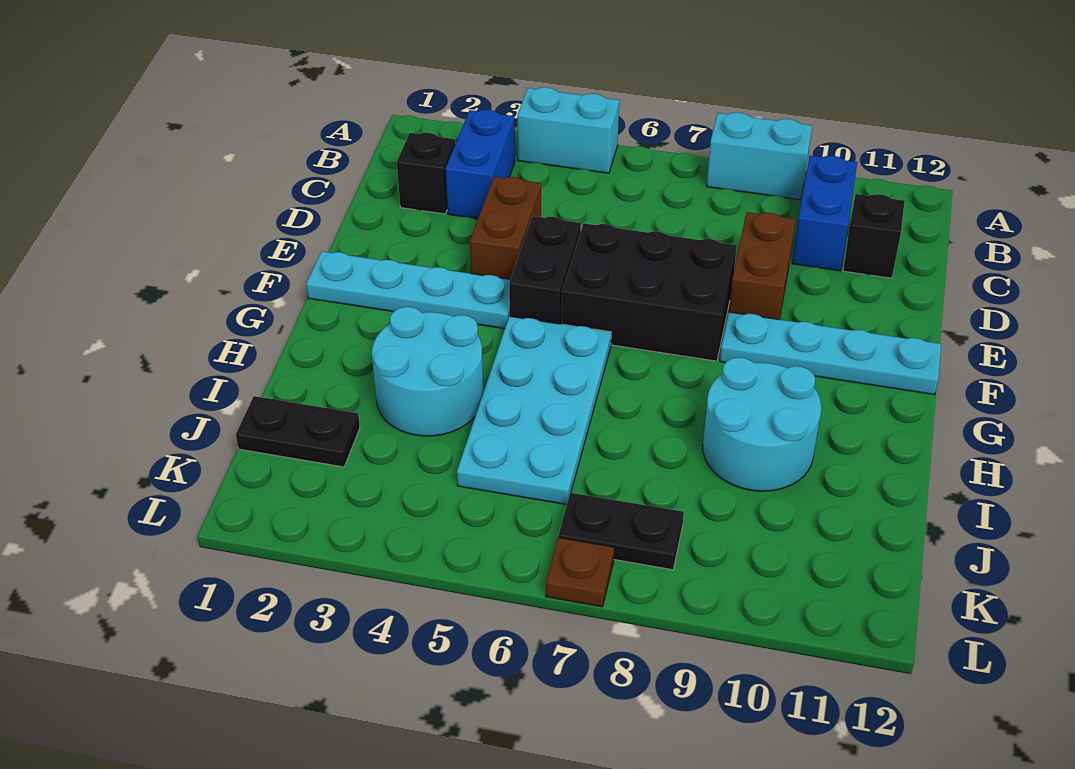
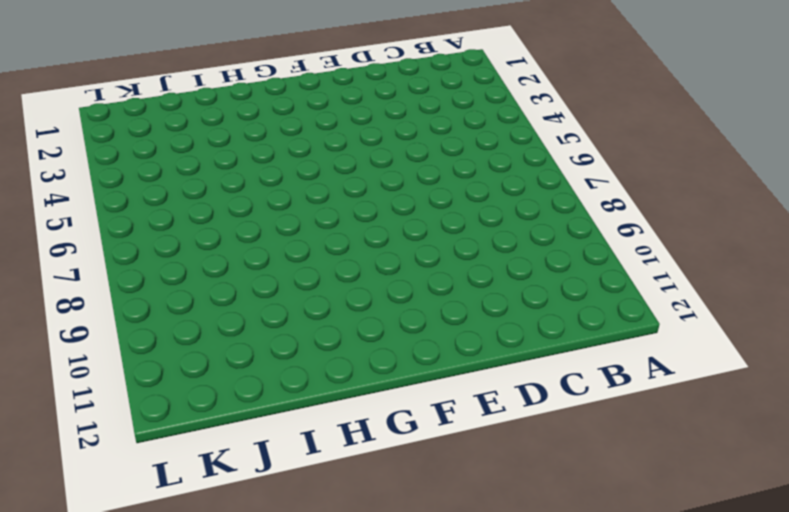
none -> cyan brick A4:A5 level 1
none -> cyan brick A8:A9 level 1
none -> blue brick B3:C3 level 1

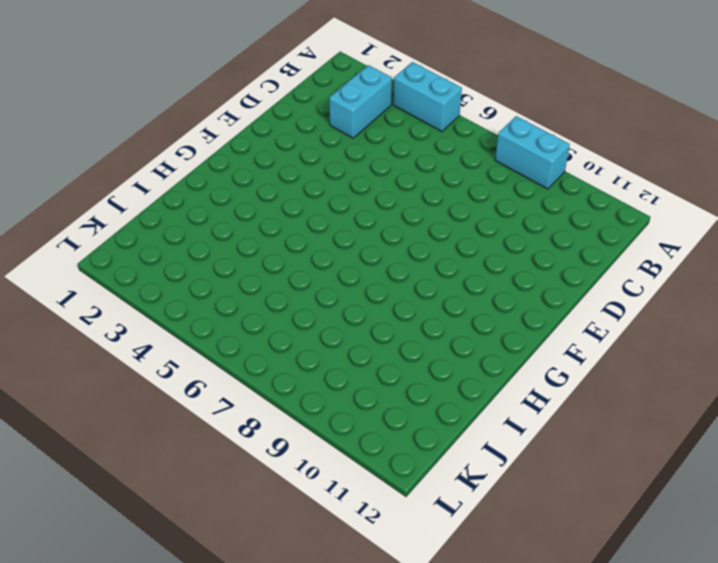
cyan brick B3:C3 level 1 -> blue brick B3:C3 level 1
none -> blue brick B10:C10 level 1
none -> black brick C2 level 1
none -> black brick C11 level 1

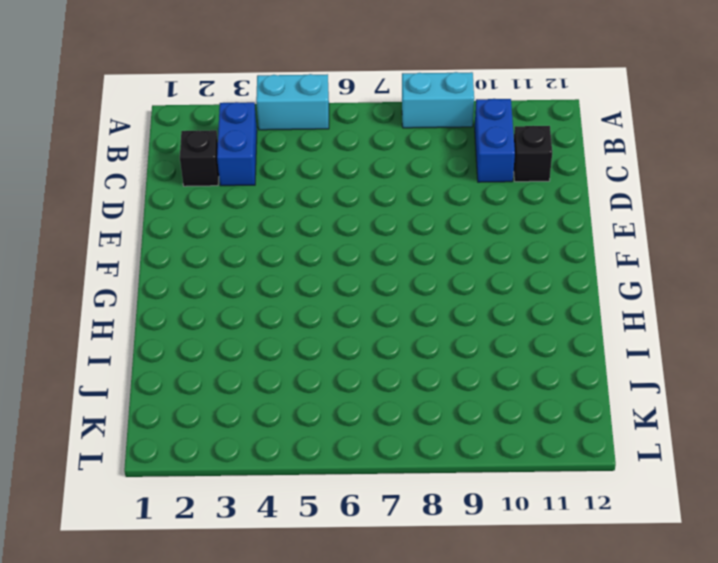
none -> brown brick D4:E4 level 1
none -> brown brick D9:E9 level 1
none -> black brick E5:F5 level 1

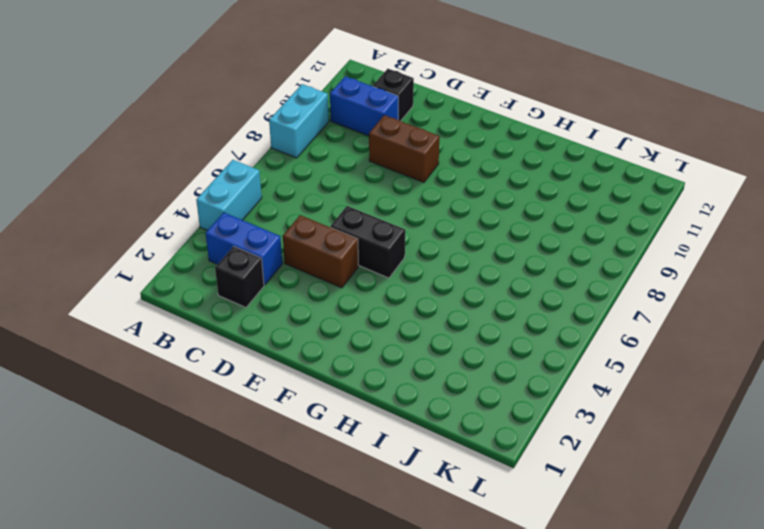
none -> black brick E6:F8 level 1
none -> cyan plate F1:F4 level 1
none -> cyan plate F9:F12 level 1

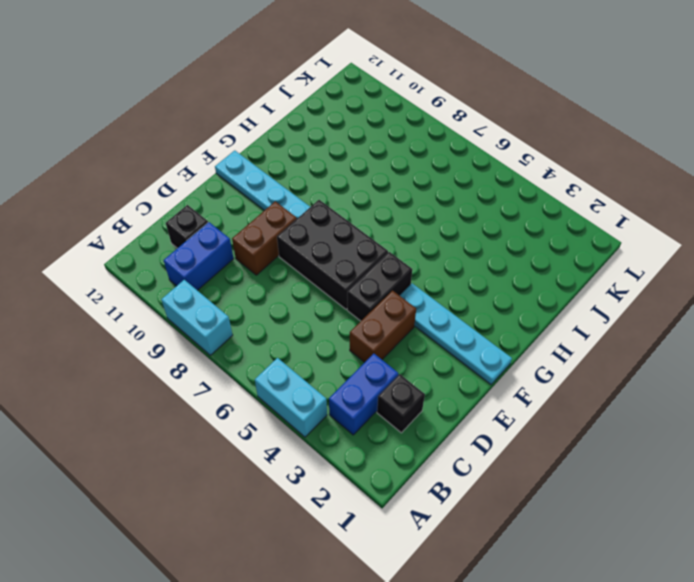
none -> cyan plate G5:J6 level 1
none -> cyan round brick H3:I4 level 1
none -> cyan round brick H9:I10 level 1

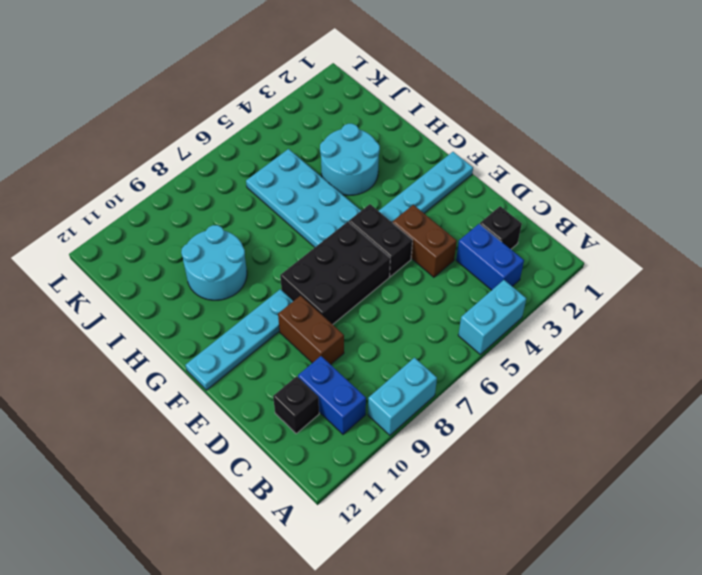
none -> black plate J1:J2 level 1
none -> black plate K7:K8 level 1
none -> brown plate L7 level 1

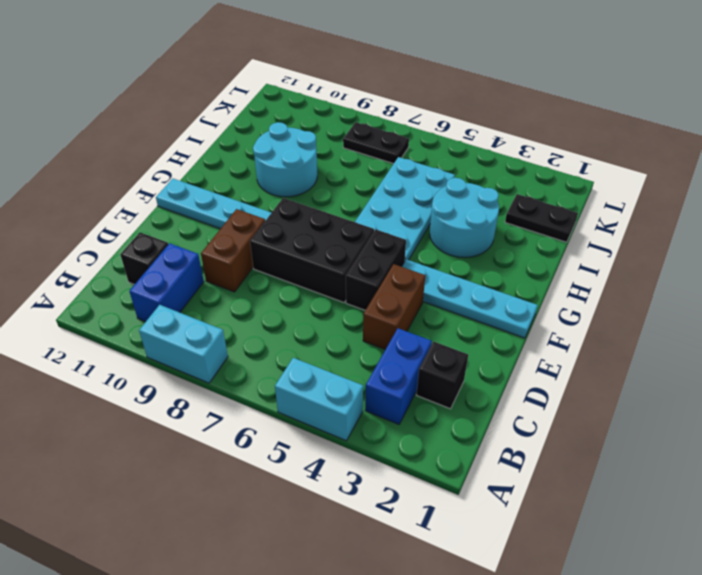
none -> brown plate L7 level 1

